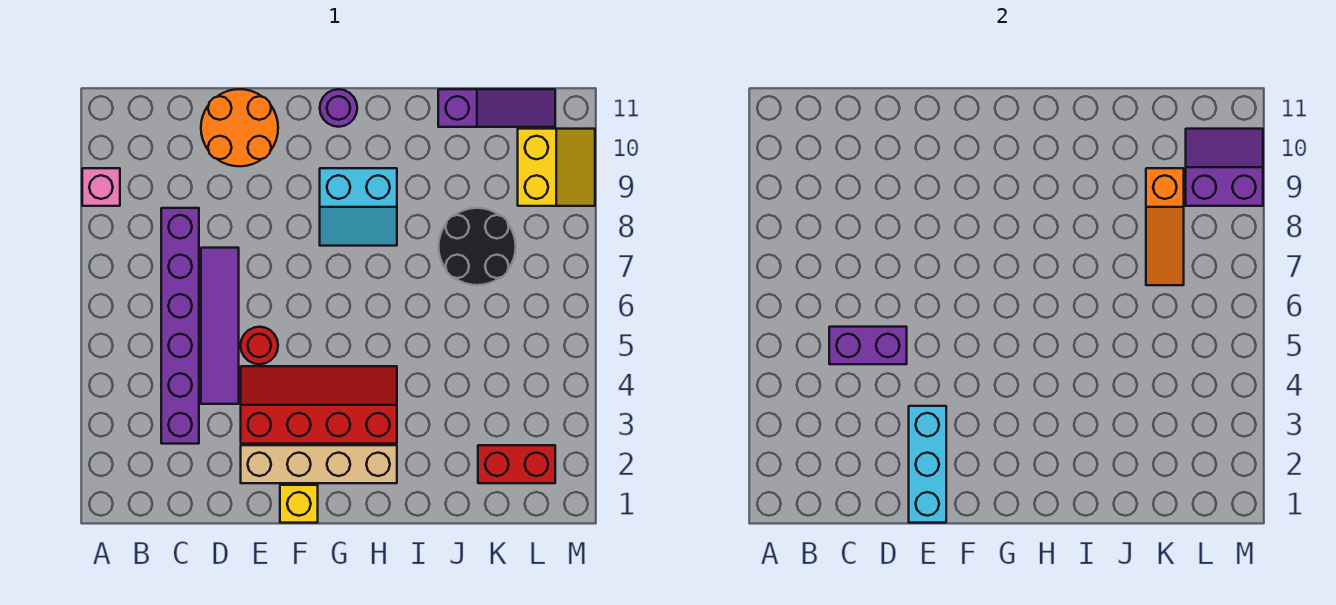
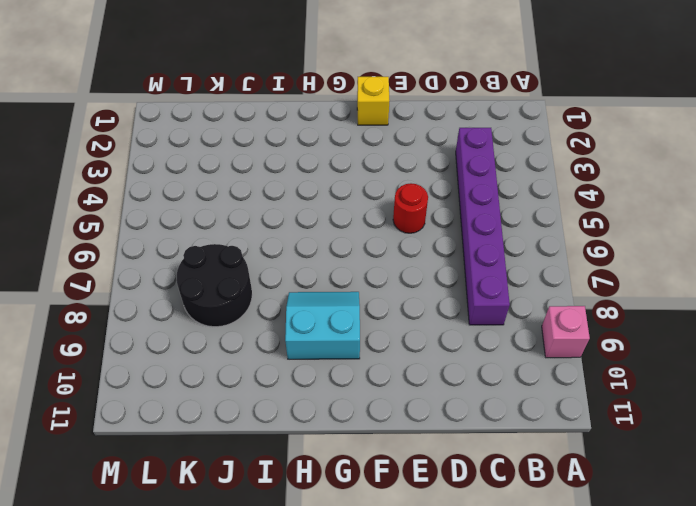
none -> purple tile D4:D7 level 1
none -> orange round brick D10:E11 level 1
none -> tan brick E2:H2 level 1

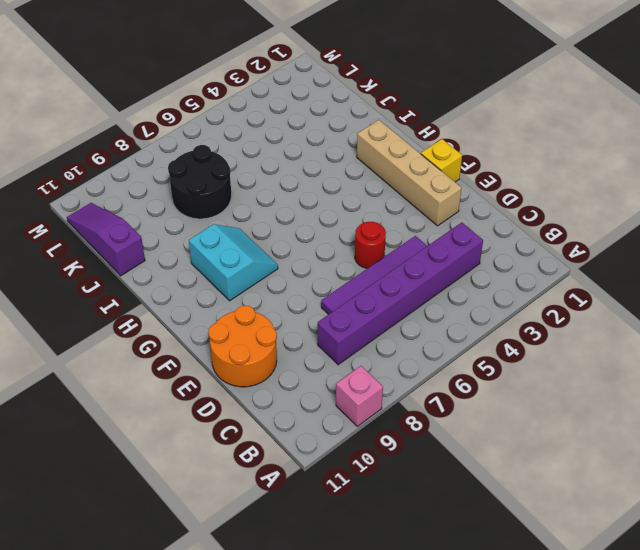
none -> red slope E3:H4 level 1 top 3
none -> purple round brick G11 level 1
none -> red brick K2:L2 level 1

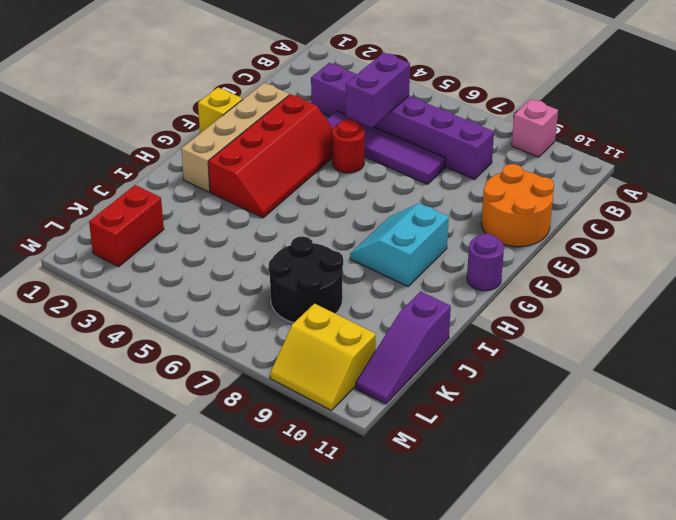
none -> cyan brick E1:E3 level 2
none -> orange slope K7:K9 level 2 top 9
none -> purple slope L9:M10 level 2 top 9

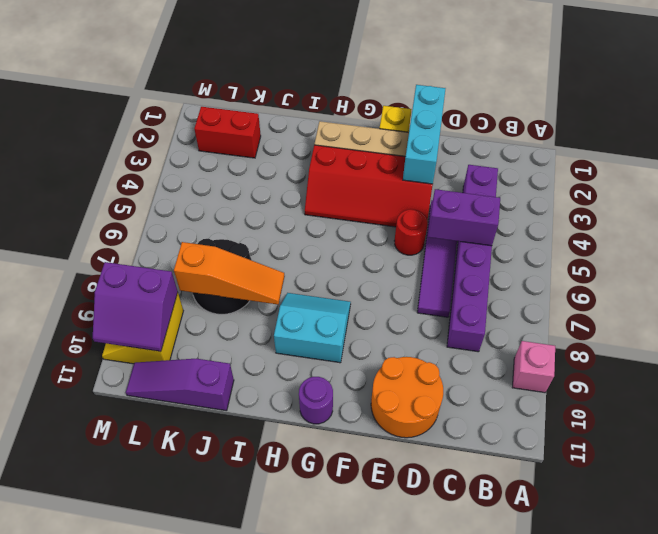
orange slope I8:K8 level 2 top K -> orange slope K7:K9 level 2 top 9

